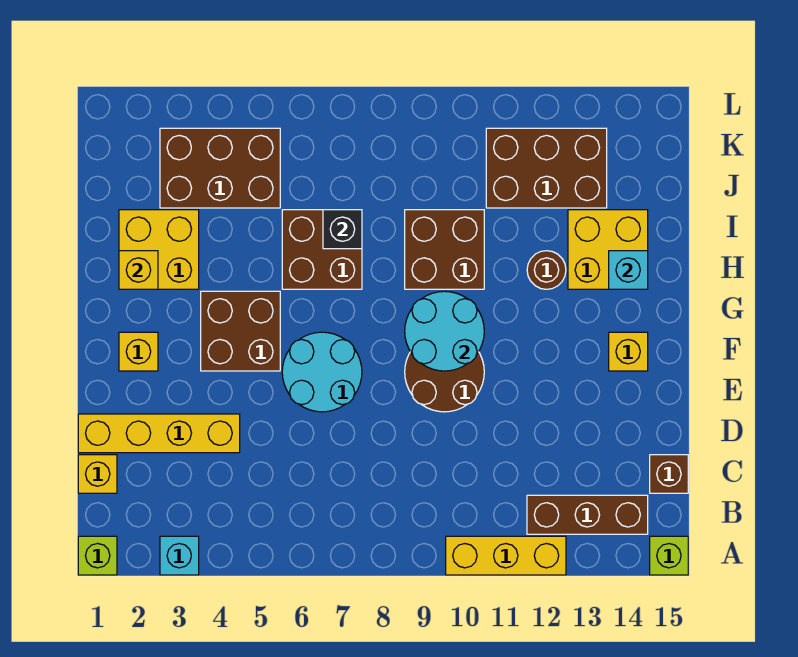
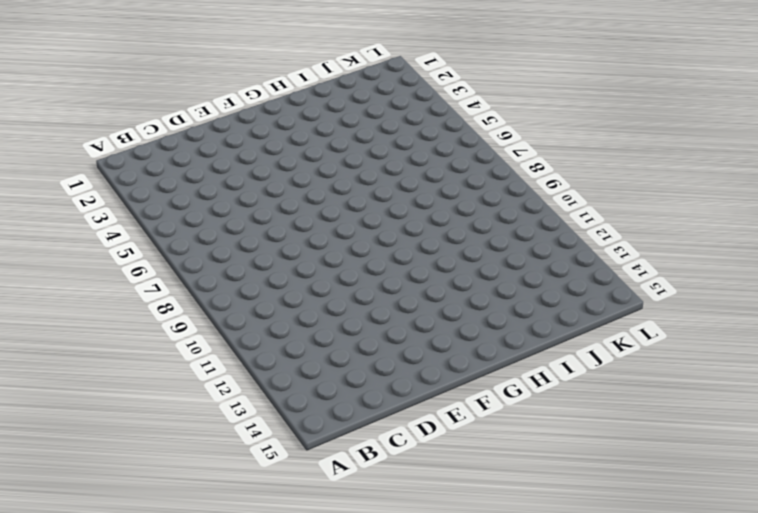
none -> lime brick A1 level 1
none -> cyan brick A3 level 1
none -> yellow brick A10:A12 level 1

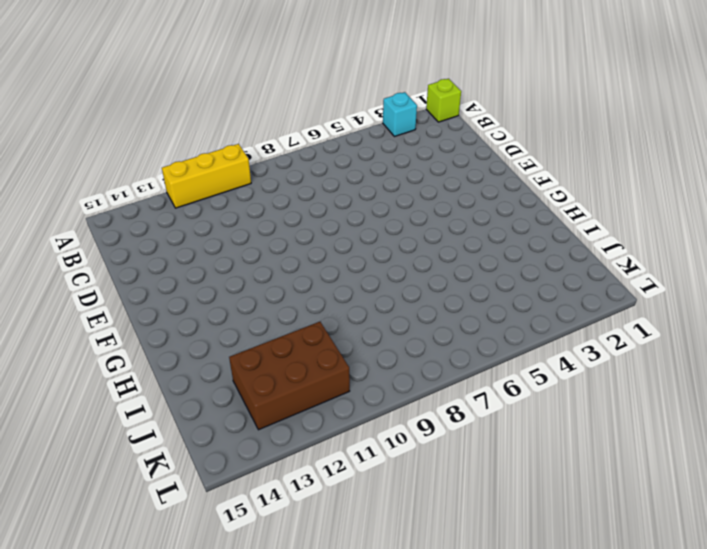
none -> lime brick A15 level 1
none -> brown brick B12:B14 level 1
none -> yellow brick C1 level 1

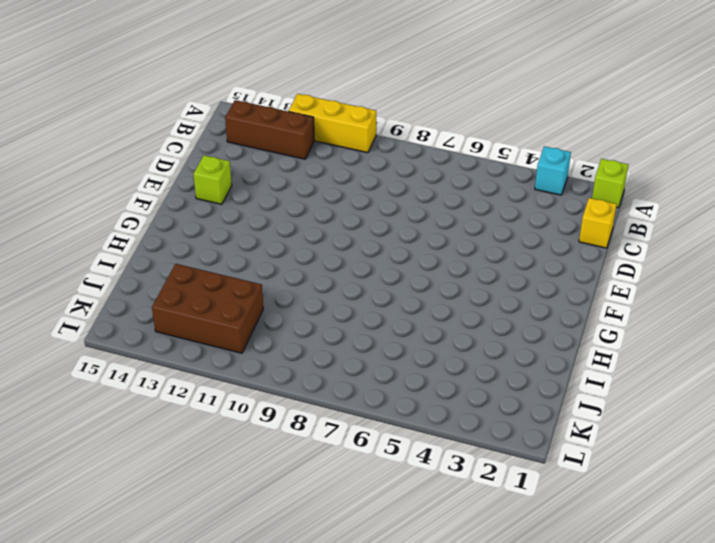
lime brick E14 level 1 -> lime brick A15 level 1
none -> brown brick C15 level 1
none -> yellow brick D1:D4 level 1
none -> cyan round brick E6:F7 level 1

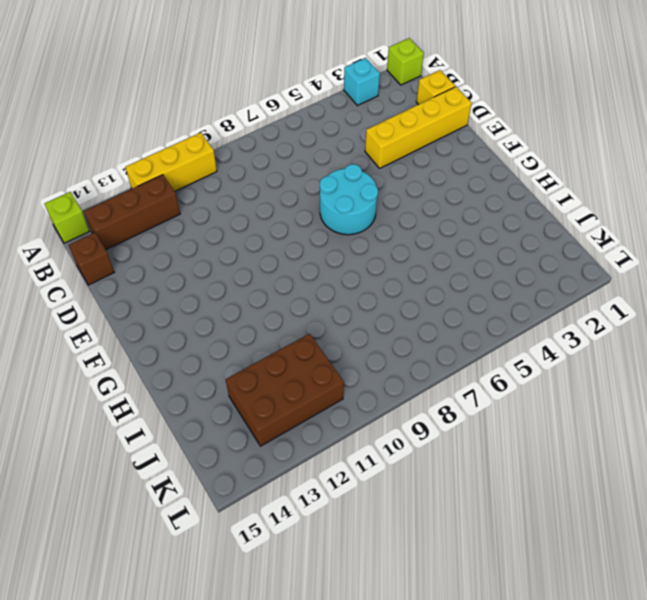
none -> brown round brick E9:F10 level 1
none -> yellow brick F2 level 1
none -> brown brick F4:G5 level 1

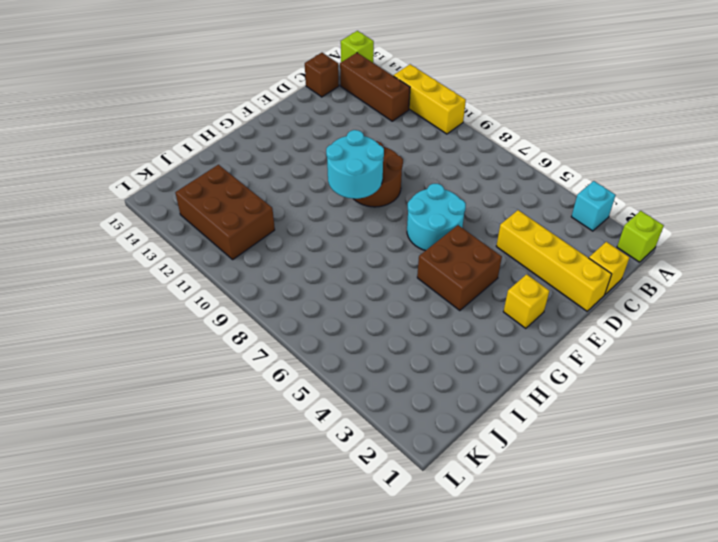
none -> yellow brick F14 level 1
none -> yellow brick H2:I3 level 1
none -> brown brick H6:I7 level 1

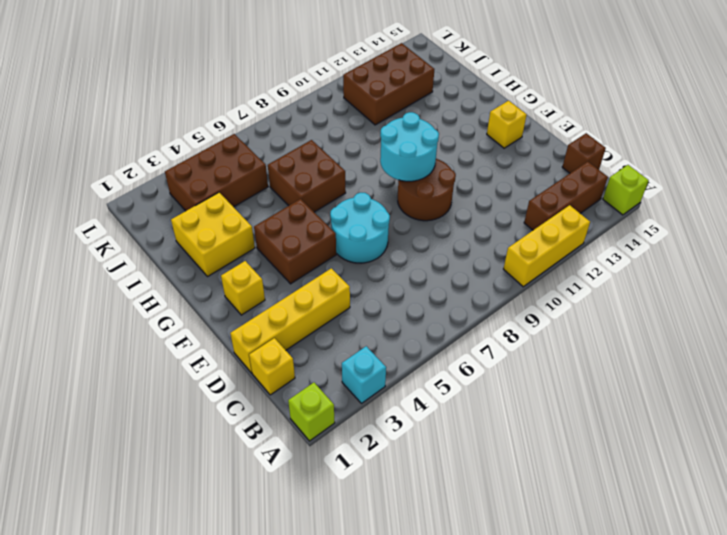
none -> brown brick H9:I10 level 1
none -> brown round brick H12 level 1
none -> yellow brick H13:I14 level 1

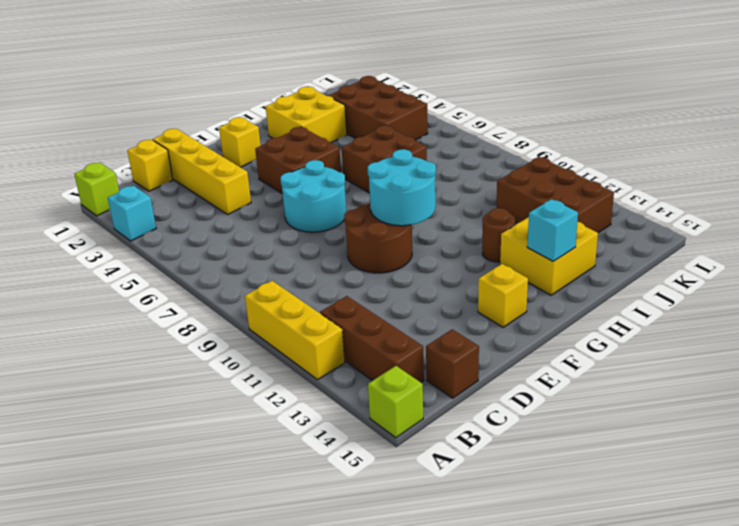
none -> brown brick H9:I10 level 1
none -> yellow brick H2 level 2
none -> black brick I7 level 2

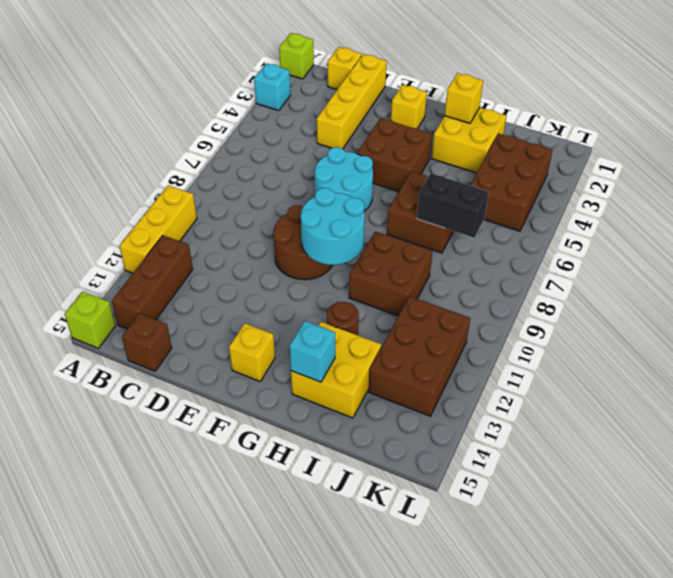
black brick I7:J7 level 2 -> black brick I7 level 2

